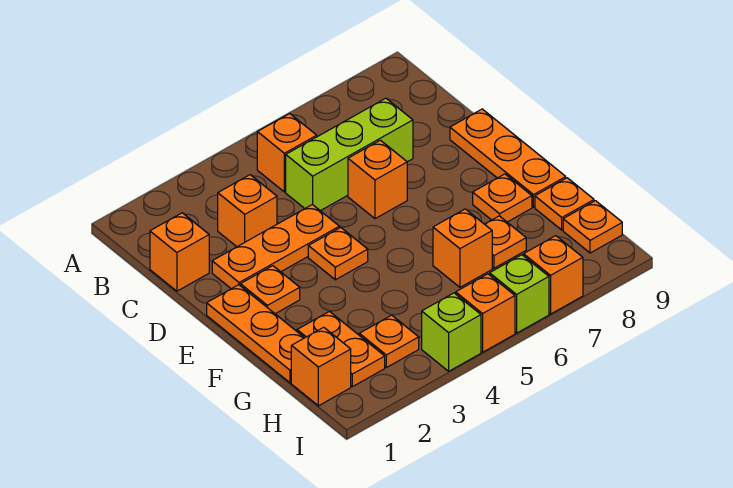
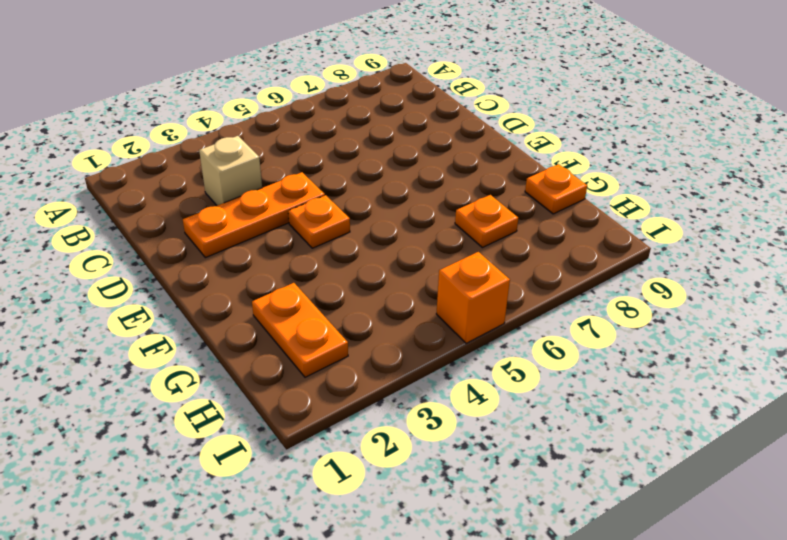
tan brick C3 level 1 -> orange brick C3 level 1
none -> orange brick B5 level 1
none -> orange brick C1 level 1
none -> lime brick C5:C7 level 1

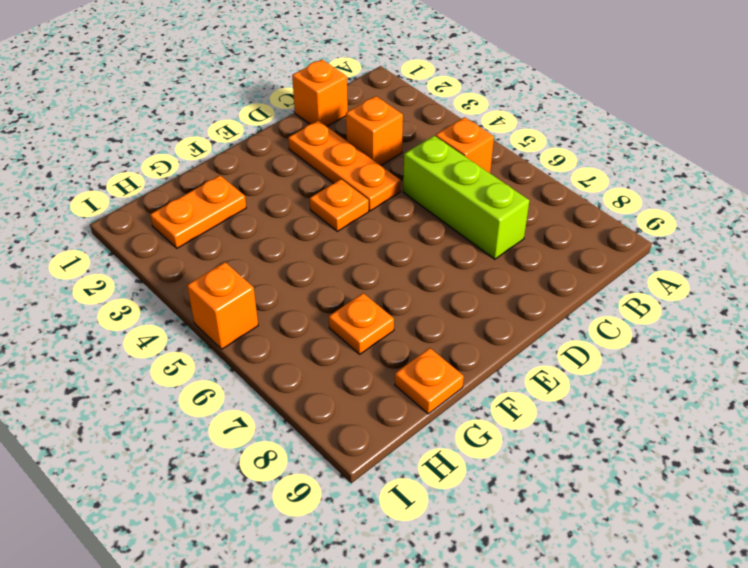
none -> orange brick D6 level 1
none -> orange plate D9:F9 level 1
none -> orange plate E1:G1 level 1

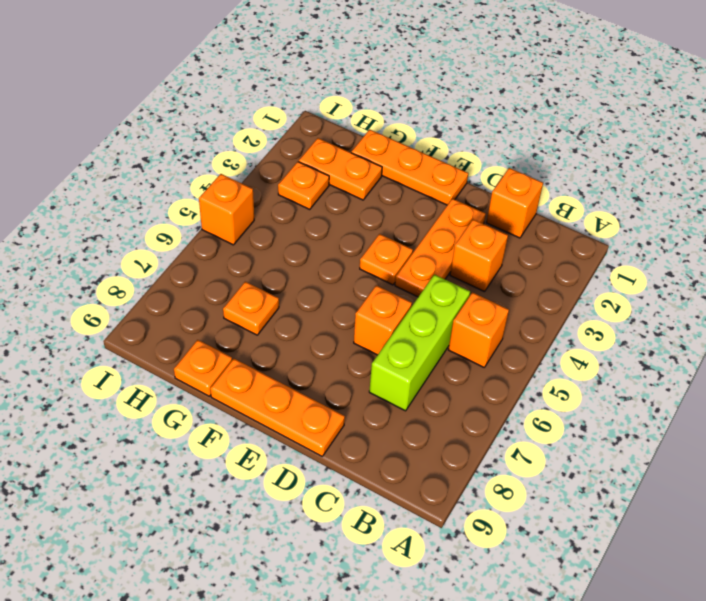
none -> orange plate E2 level 1
none -> orange plate F8 level 1
none -> orange brick G6 level 1

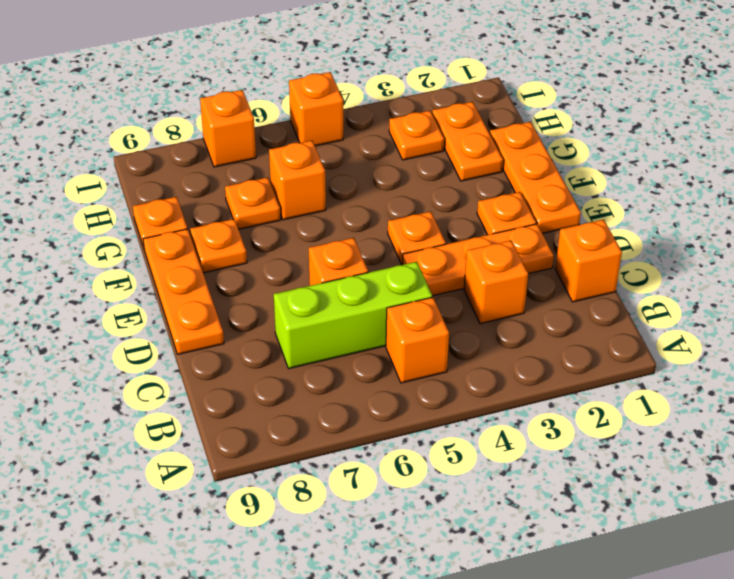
none -> orange brick H1 level 1
none -> orange plate H9 level 1
none -> lime brick I4 level 1

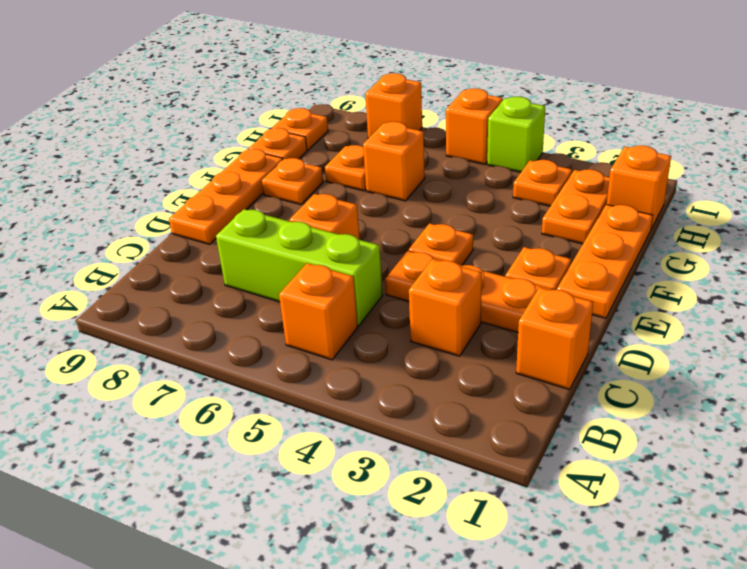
none -> lime brick I6 level 1

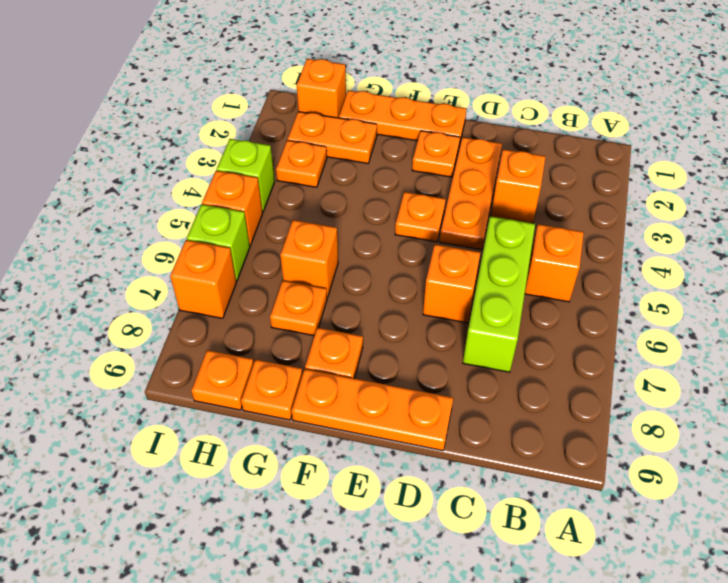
none -> orange brick C1 level 1

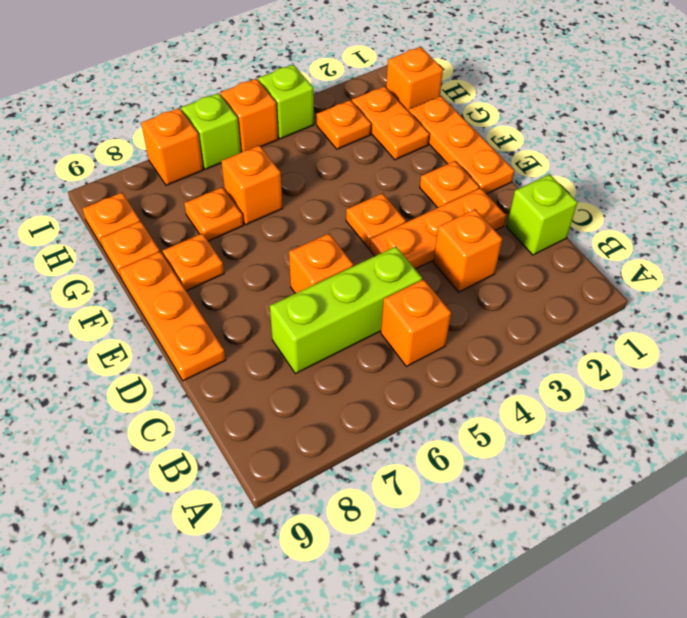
lime brick C1 level 1 -> orange brick C1 level 1

